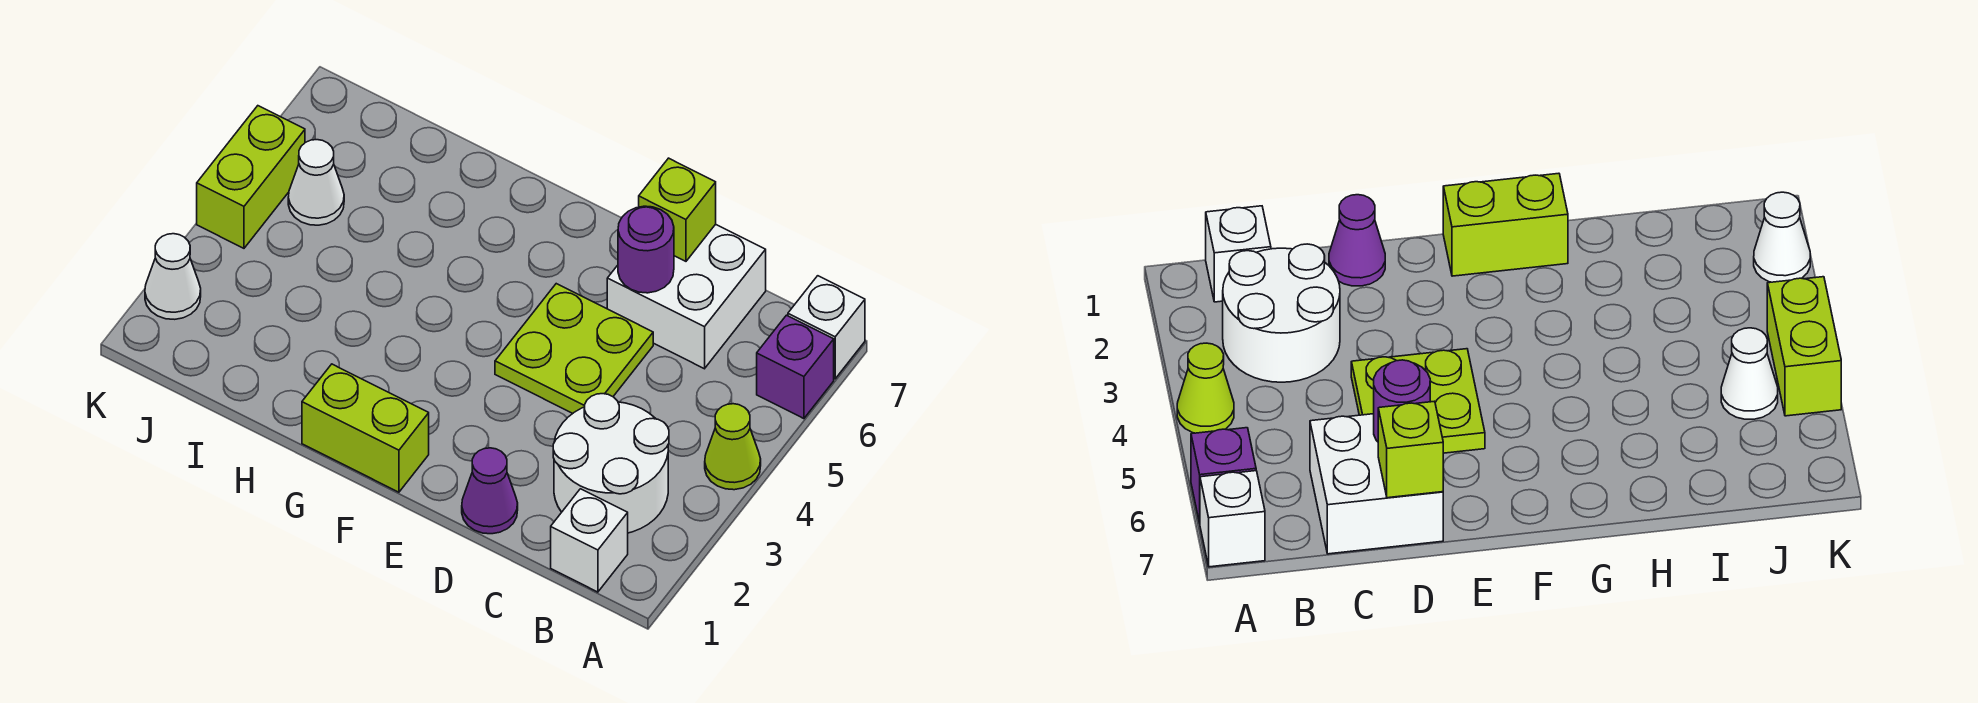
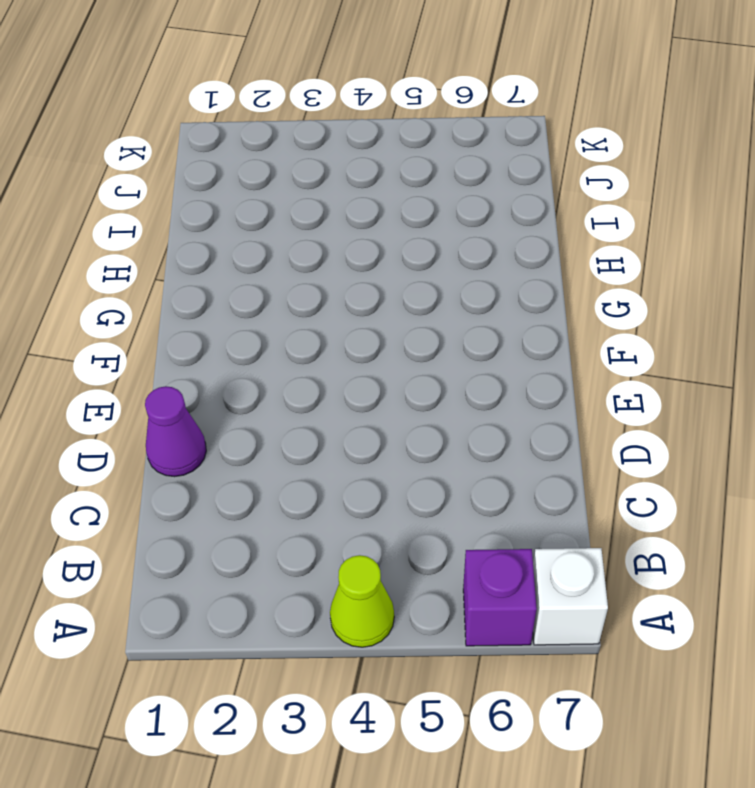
none -> white brick B1 level 1
none -> white round brick B2:C3 level 1
none -> white brick C6:D7 level 1

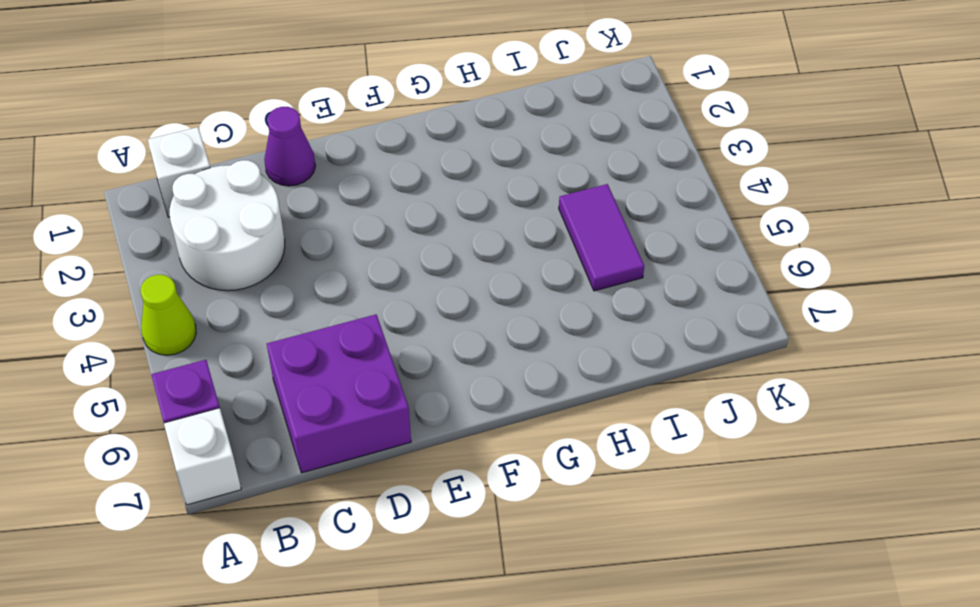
purple brick C6:D7 level 1 -> white brick C6:D7 level 1
purple tile I4:I5 level 1 -> none
none -> lime plate D4:E5 level 1
none -> lime brick F1:G1 level 1
none -> white cone J5 level 1

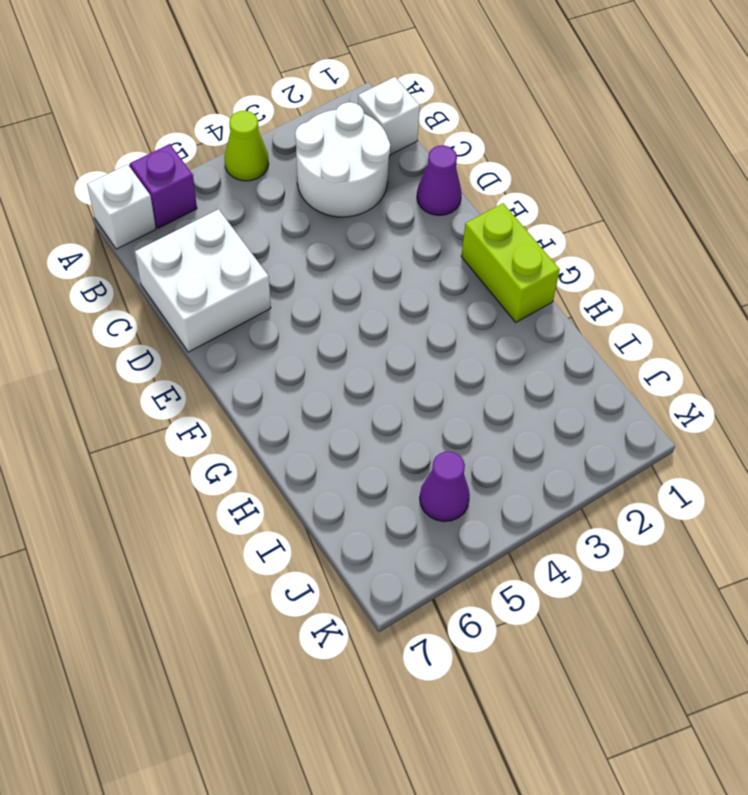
purple cone J5 level 1 -> white cone J5 level 1
none -> lime plate D4:E5 level 1
none -> white cone K2 level 1
none -> lime brick K4:K5 level 1

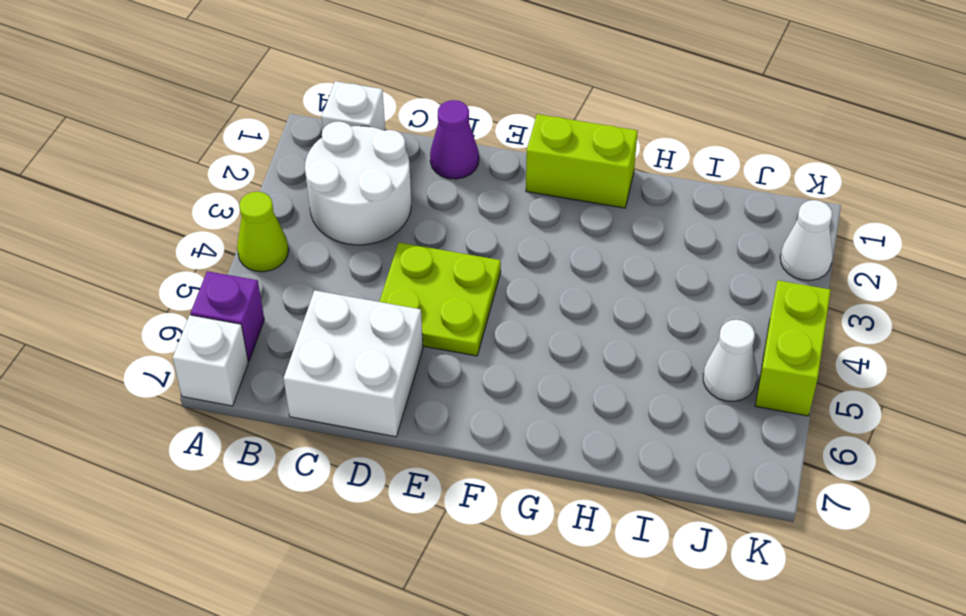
none -> purple round brick D6 level 2
none -> lime brick D7 level 2

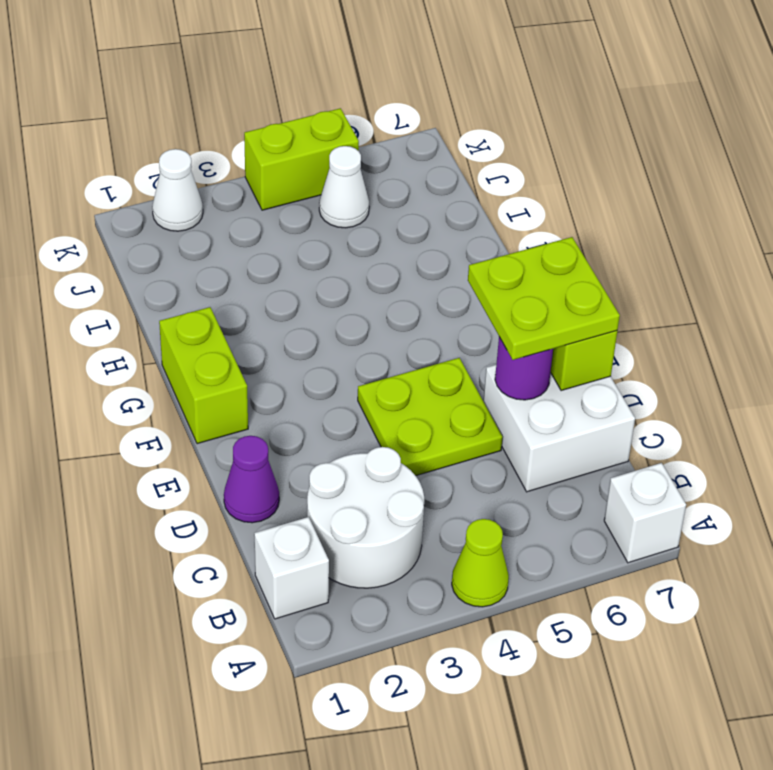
lime plate D6:E7 level 3 -> none
none -> purple brick A6 level 1

